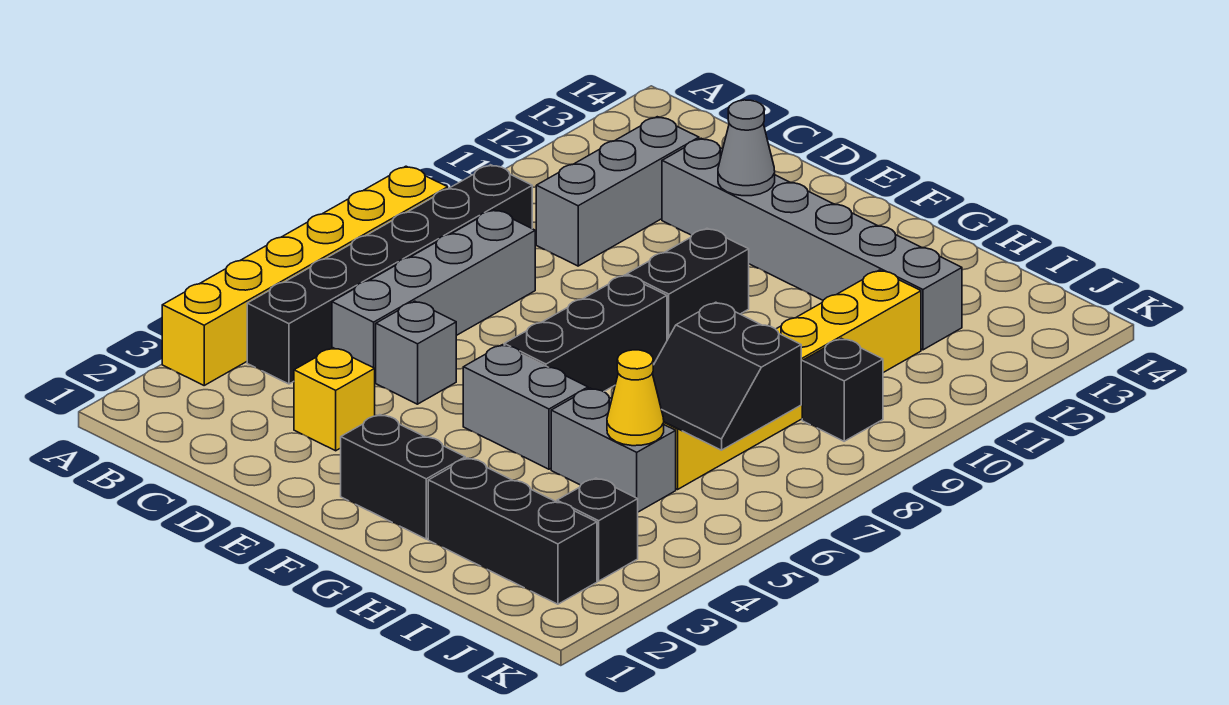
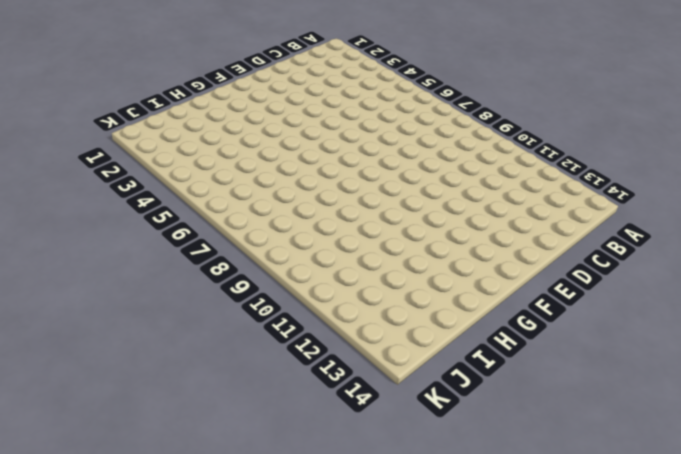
none -> yellow brick A3:A8 level 1
none -> black brick B4:B9 level 1
none -> grey brick C5:C8 level 1

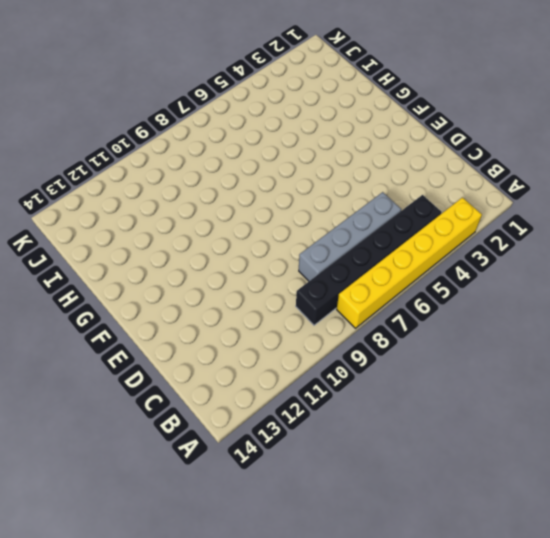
none -> grey brick C10:C12 level 1
none -> yellow brick D3 level 1
none -> grey brick D5 level 1

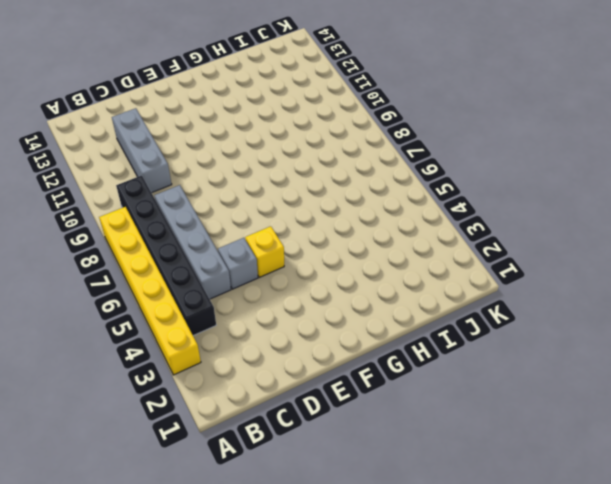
yellow brick E5 level 1 -> yellow brick D3 level 1
none -> grey brick D12:I12 level 1
none -> black brick F2:G2 level 1
none -> grey brick F5:G5 level 1

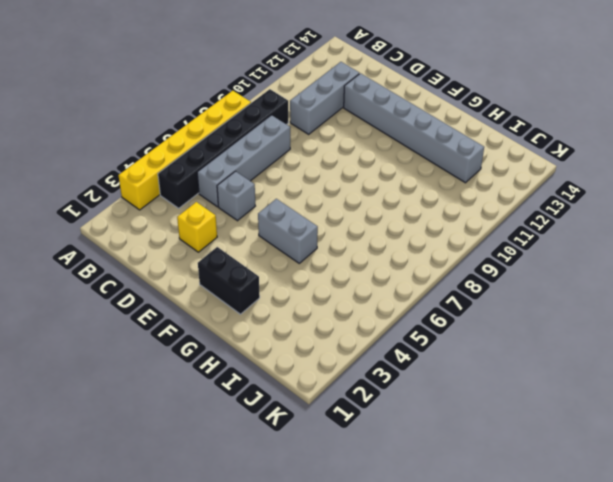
none -> black brick F6:F8 level 1
none -> black brick F9:F10 level 1
none -> black brick H2:J2 level 1

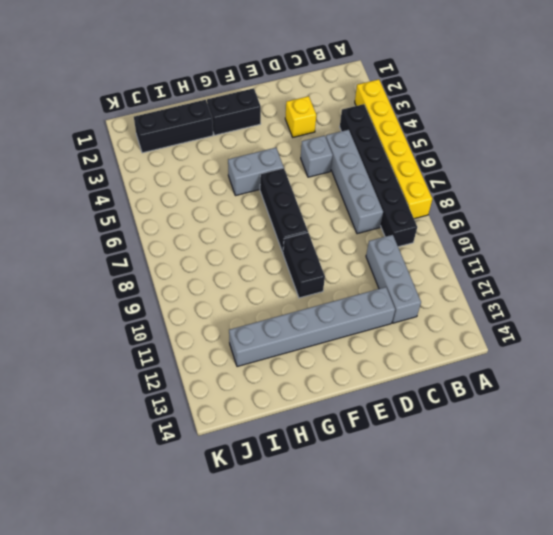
none -> grey brick H5:I5 level 1
none -> yellow brick I6:I11 level 1
none -> black brick J3 level 1

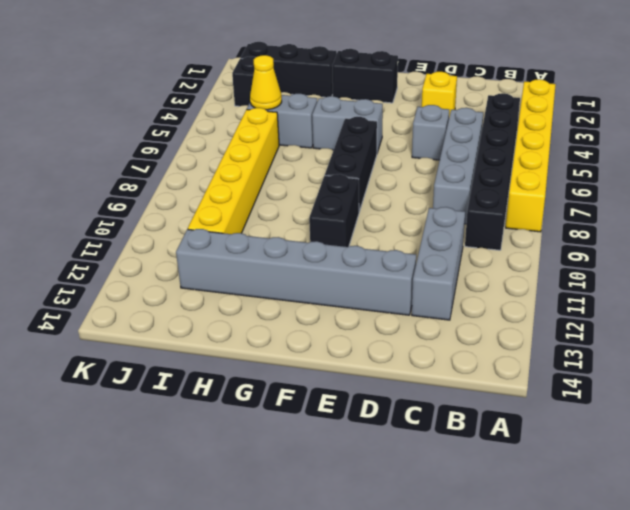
none -> black brick J9 level 1
none -> grey cone E12 level 2
none -> black slope I6:J7 level 2 top 7

